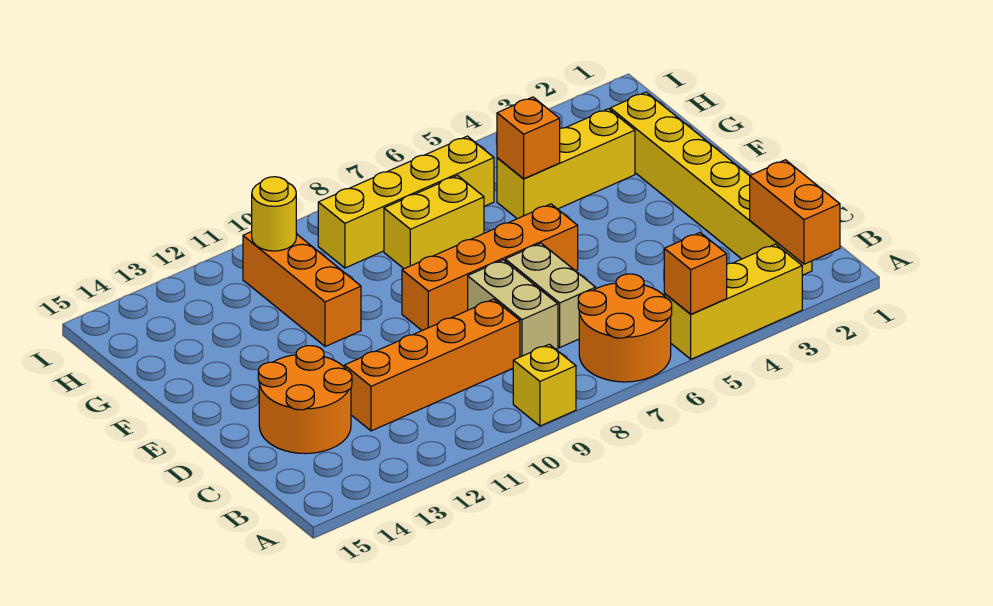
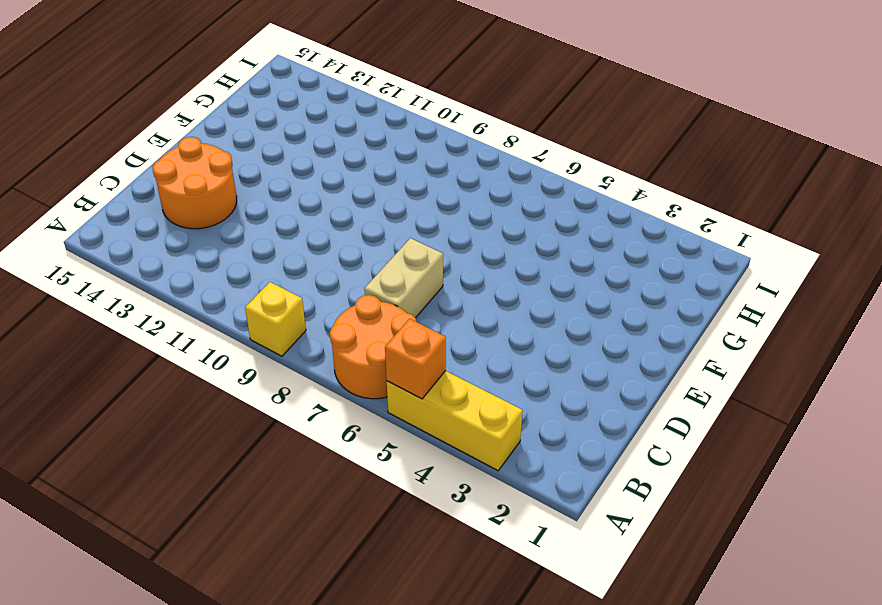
none -> yellow brick B2:G2 level 1
none -> tan brick C8:D8 level 1
none -> orange brick C9:C12 level 1

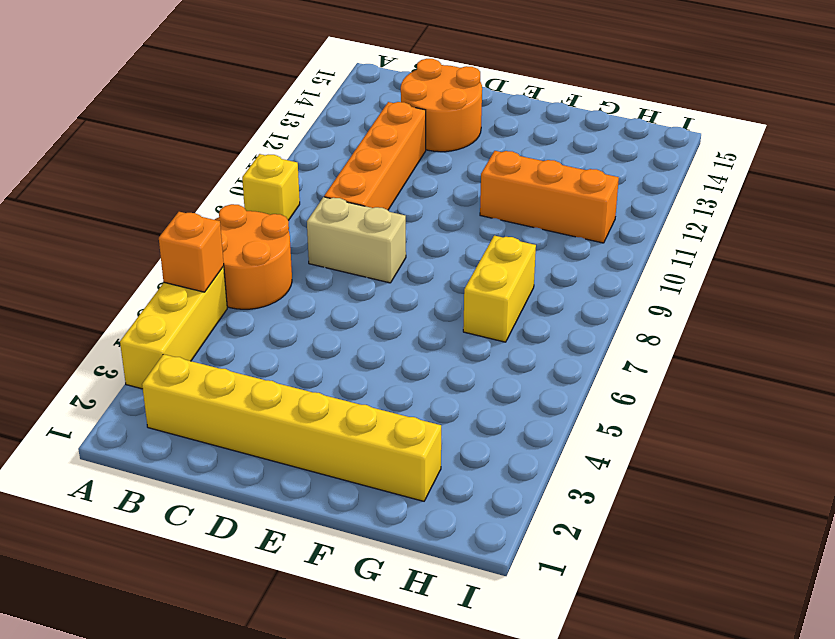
none -> tan brick C7:D7 level 1
none -> orange brick E6:E9 level 1
none -> yellow brick G3:G5 level 1

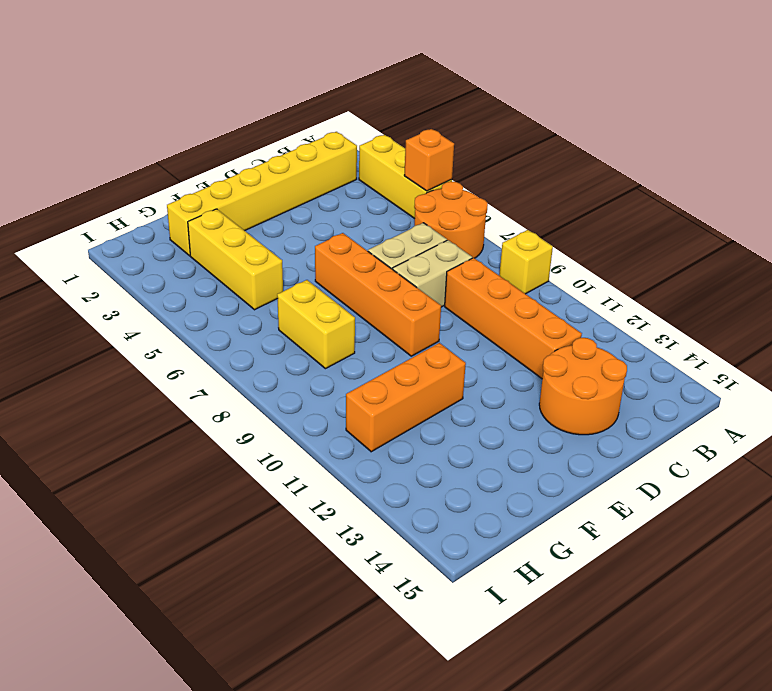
none -> yellow brick H6:H9 level 1
none -> orange brick A2:B2 level 2
none -> orange brick G5 level 2

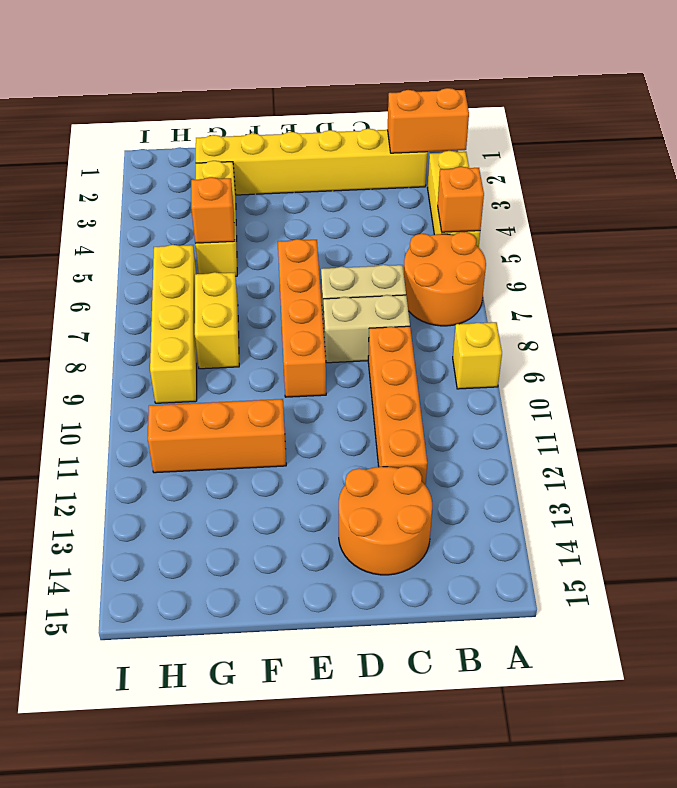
none -> yellow round brick H11 level 2

